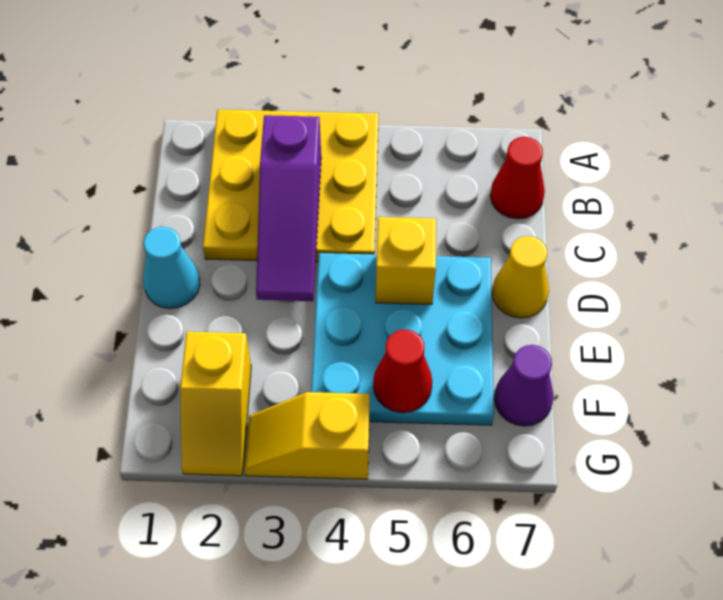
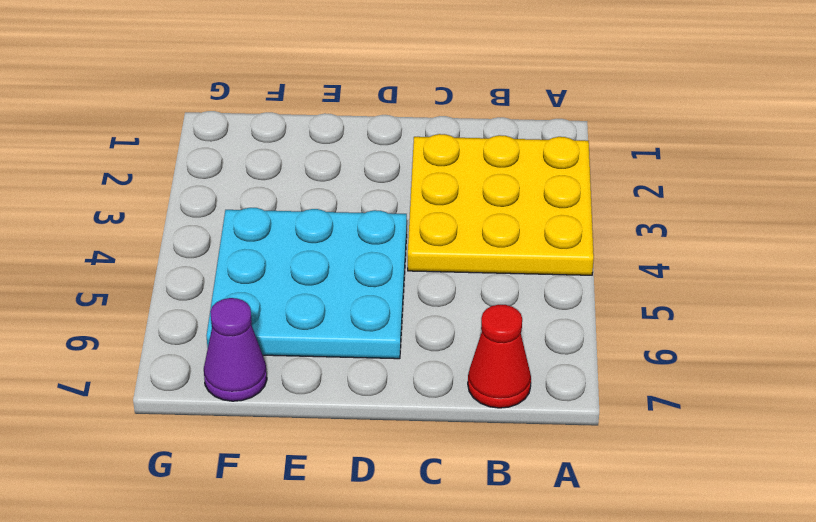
none -> cyan cone D1 level 1
none -> yellow cone D7 level 1

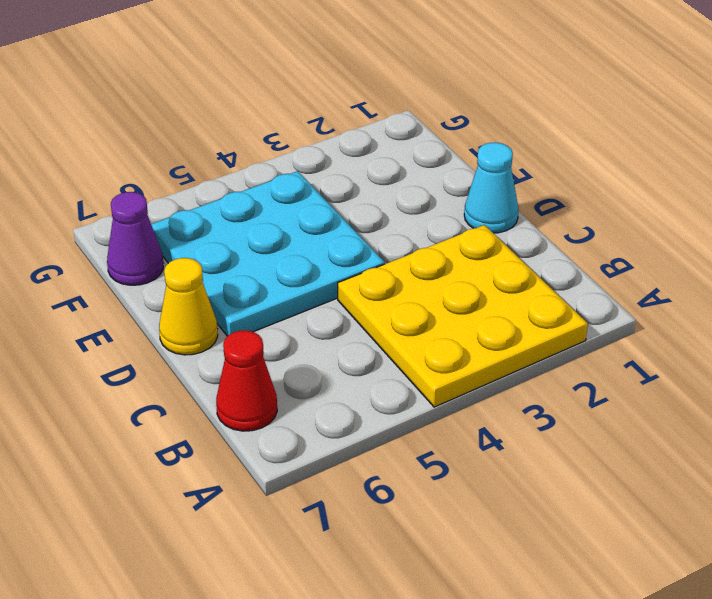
none -> yellow slope F2:G2 level 1 top F
none -> yellow slope G3:G4 level 1 top 4

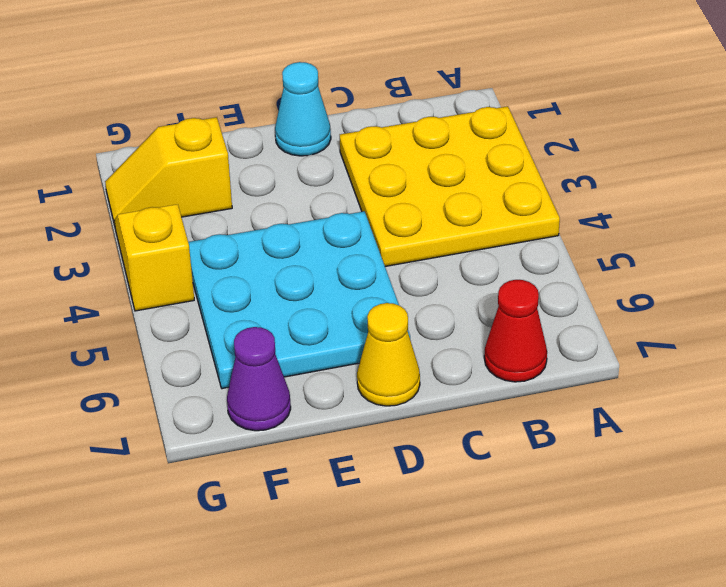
none -> purple slope B3:D3 level 2 top B
none -> yellow brick D5 level 2

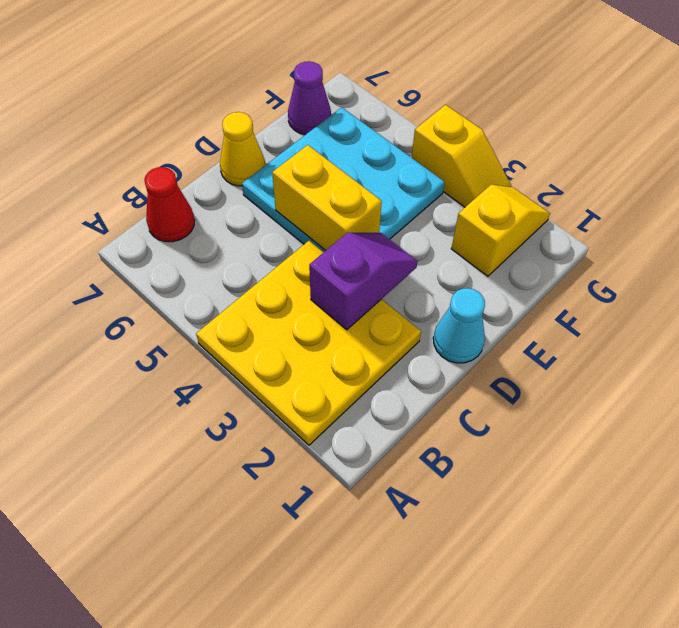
purple slope C3:D3 level 2 top C -> purple slope B3:D3 level 2 top B
yellow brick D4:D5 level 2 -> yellow brick D5 level 2
none -> red cone F5 level 2

